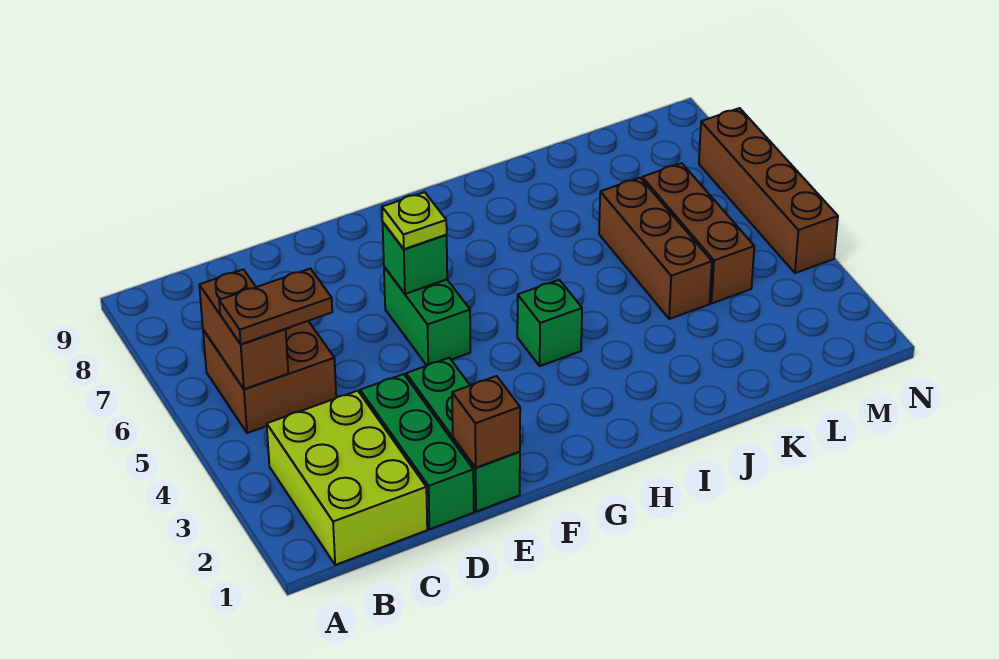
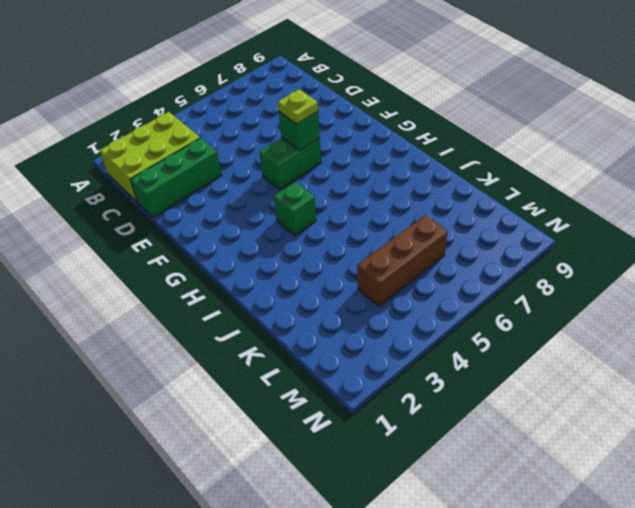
none -> brown brick B5:C6 level 1
none -> green brick E1:E3 level 1
none -> brown brick K4:K6 level 1

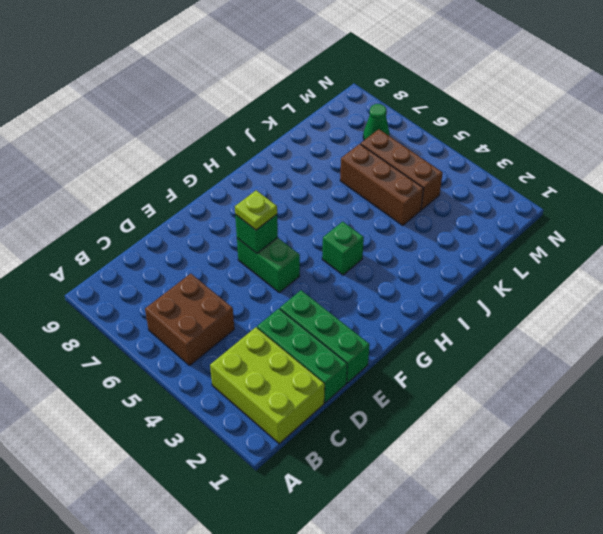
green cone M7 level 1 -> none
none -> brown brick N4:N7 level 1
none -> brown brick B5:B6 level 2
none -> brown brick E1 level 2

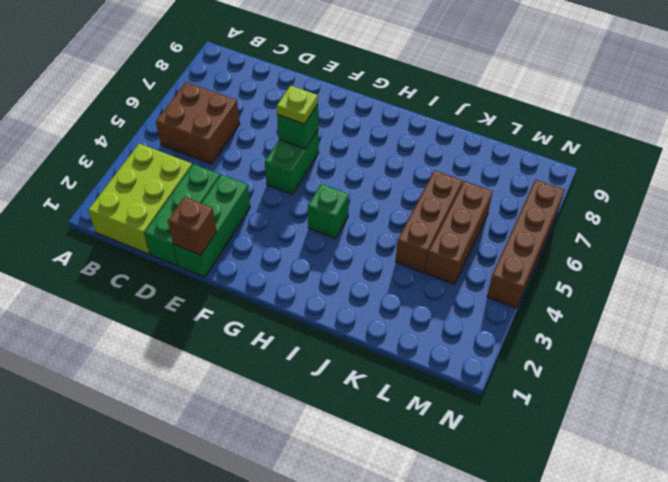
none -> brown brick B5:B6 level 2
none -> brown plate B5:C5 level 3

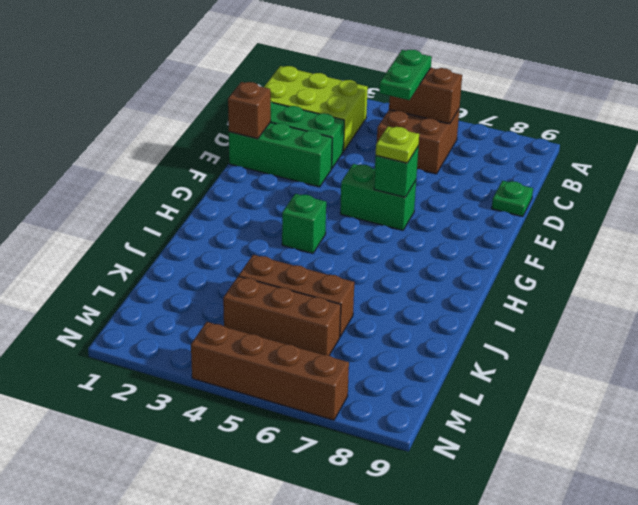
green plate B5:C5 level 3 -> brown plate B5:C5 level 3
green plate D9 level 1 -> none

